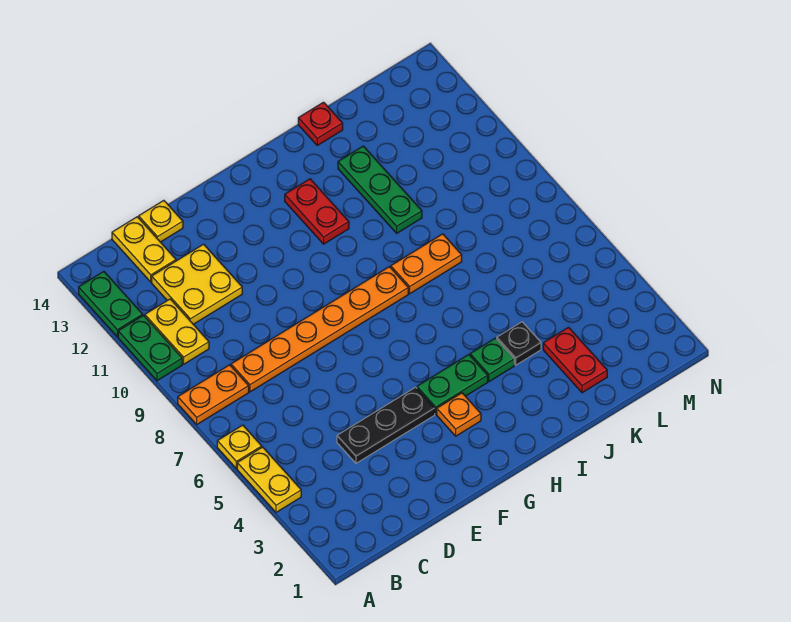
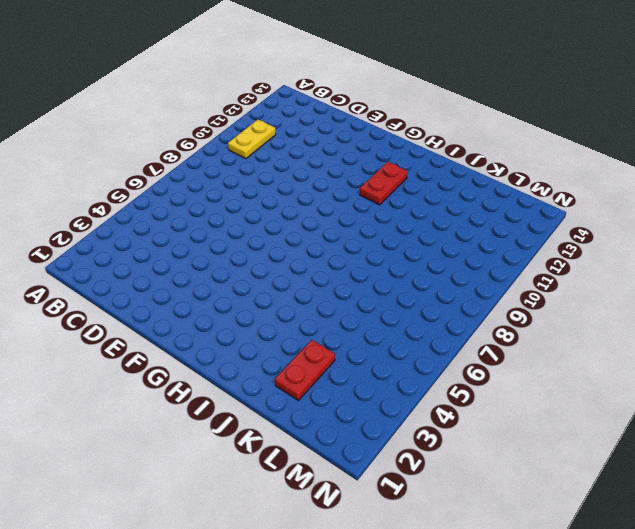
none -> yellow plate A4:A5 level 1
none -> yellow plate A6 level 1
none -> orange plate A8:B8 level 1

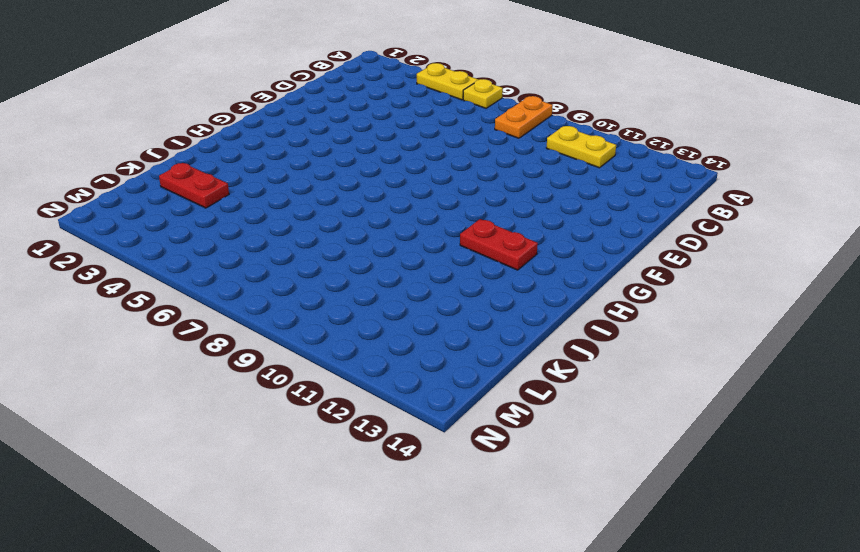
none -> green plate A10:A11 level 1
none -> green plate A12:A13 level 1
none -> orange plate C8:H8 level 1

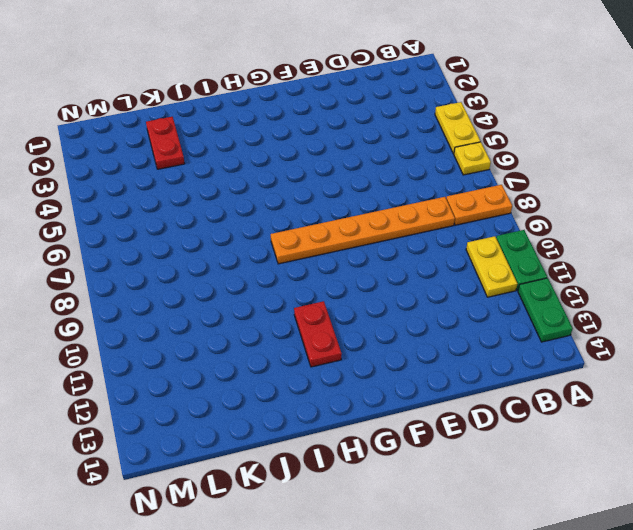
none -> yellow plate C11:D12 level 1
none -> yellow plate C13:C14 level 1
none -> black plate D4:F4 level 1

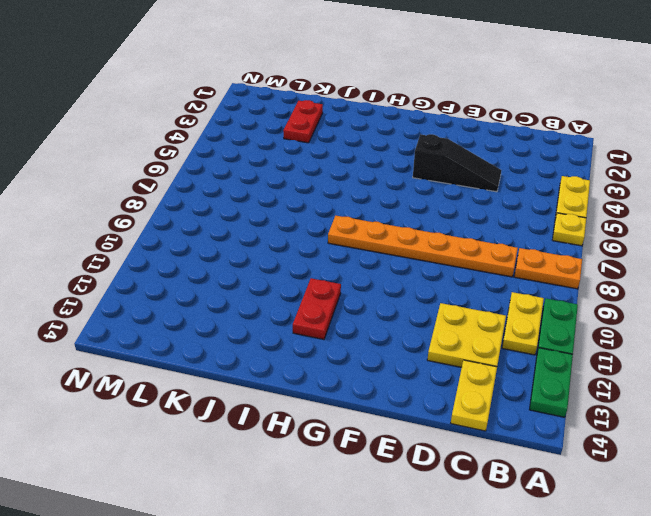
black slope D4:F4 level 1 top F -> black plate D4:F4 level 1
none -> yellow plate D14 level 1
none -> orange plate G3 level 1
none -> green plate G4:H4 level 1

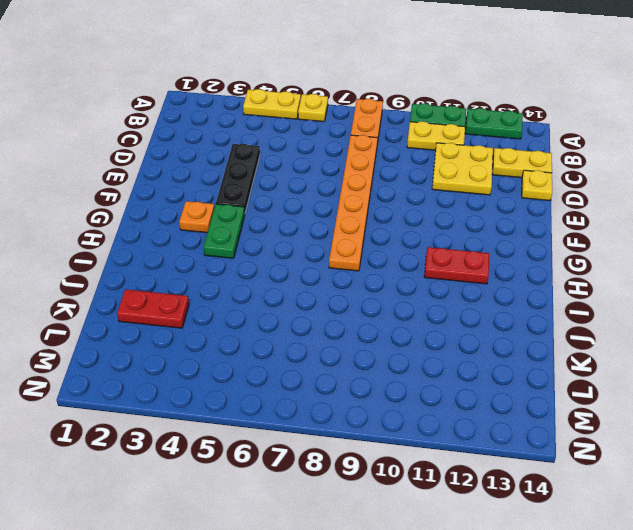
none -> green plate I4 level 1
none -> orange plate I8:J8 level 1
none -> black plate J4 level 1

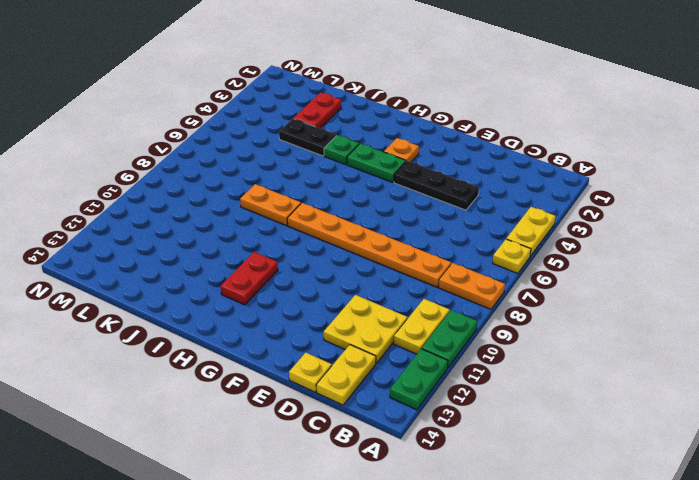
black plate J4:K4 level 1 -> black plate J4 level 1
none -> green plate J10:J12 level 1
none -> red plate J14 level 1

